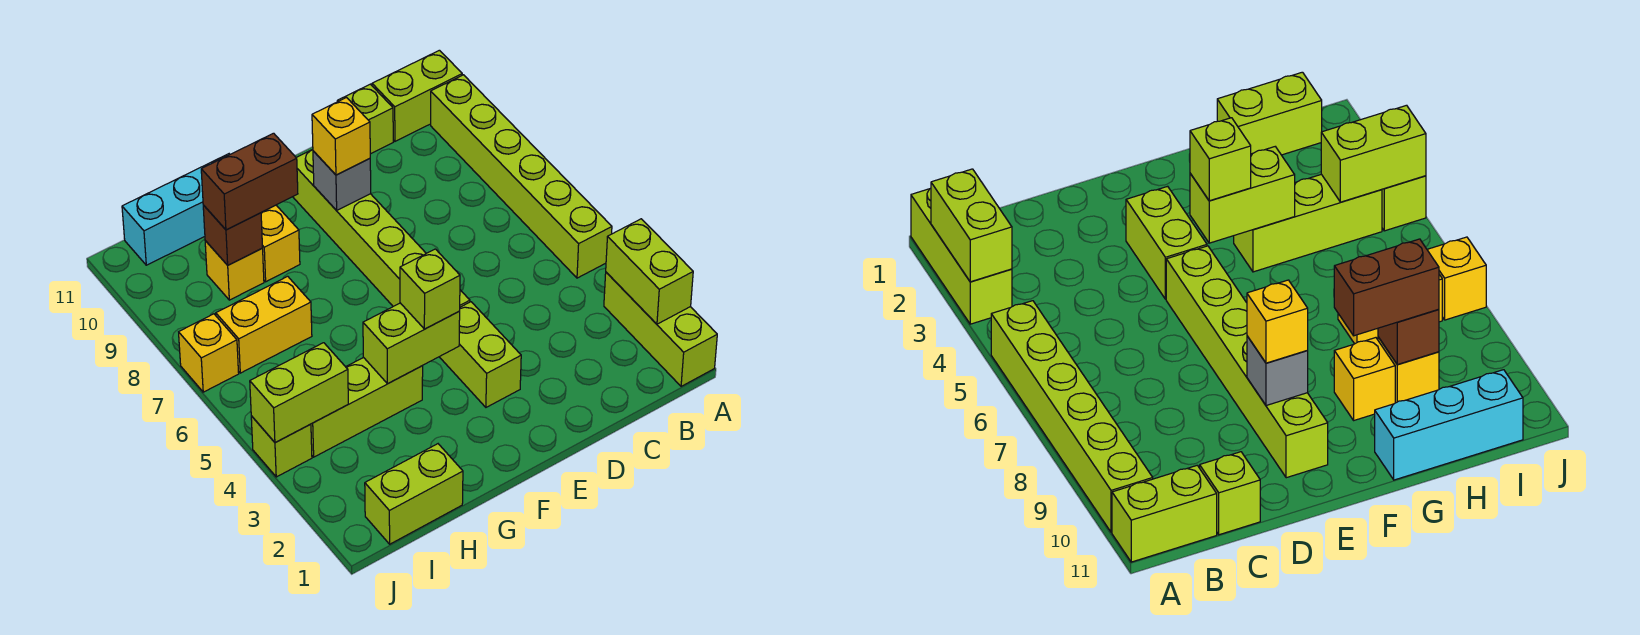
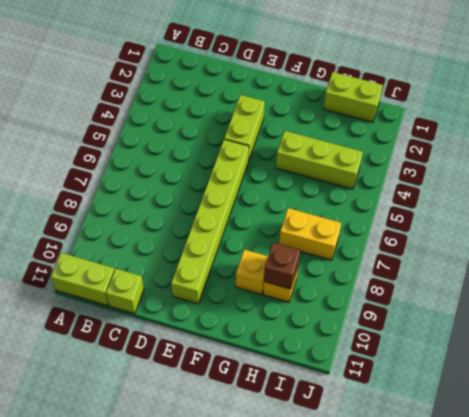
none -> lime brick A1:A3 level 1
none -> lime brick A5:A10 level 1
none -> cyan brick G11:I11 level 1

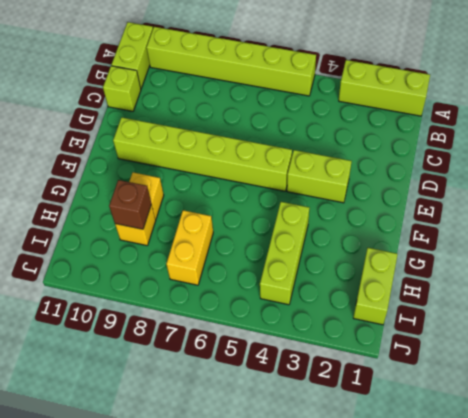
none -> cyan brick G11:I11 level 1
none -> lime brick J4 level 1
none -> yellow brick J7 level 1

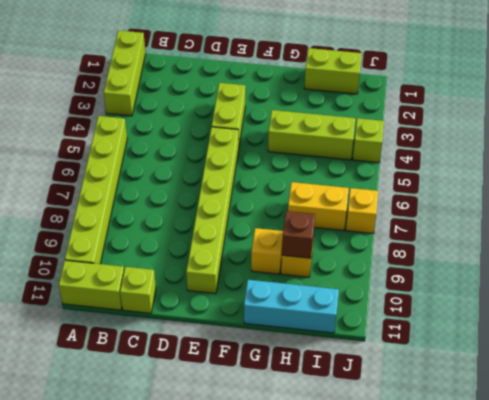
none -> lime brick A2:A3 level 2
none -> grey brick E9 level 2
none -> lime brick F4:G4 level 2

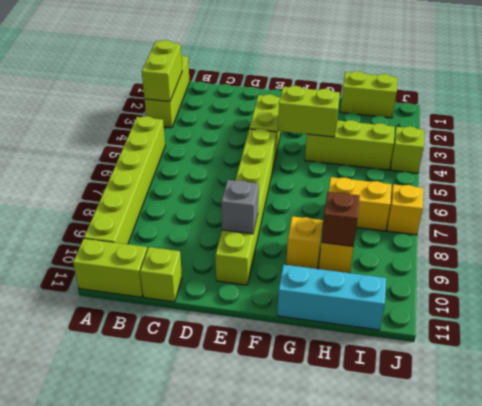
none -> lime brick I4:J4 level 2
none -> yellow brick E9 level 3
none -> lime brick F4 level 3

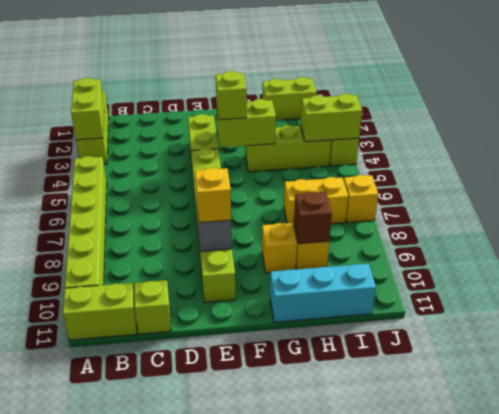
none -> brown brick G9:H9 level 3

